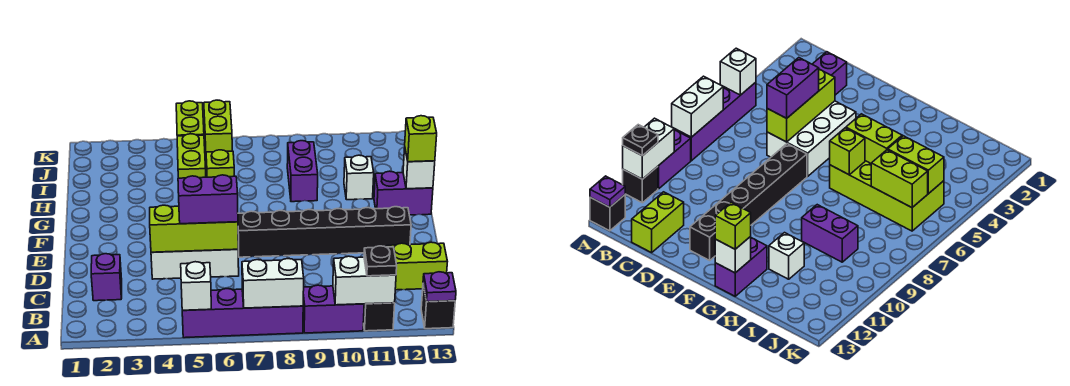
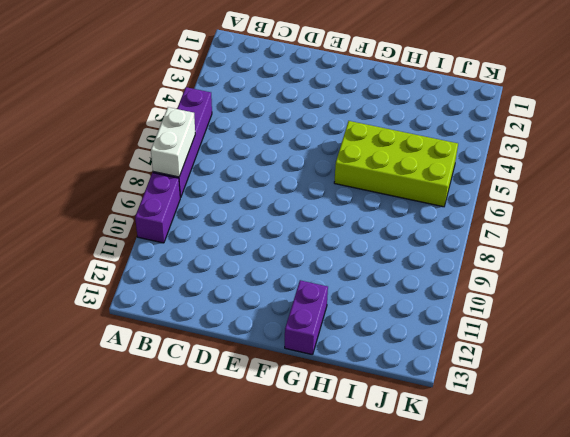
none -> black brick A11 level 1
none -> black brick A13 level 1
none -> purple brick C2 level 1

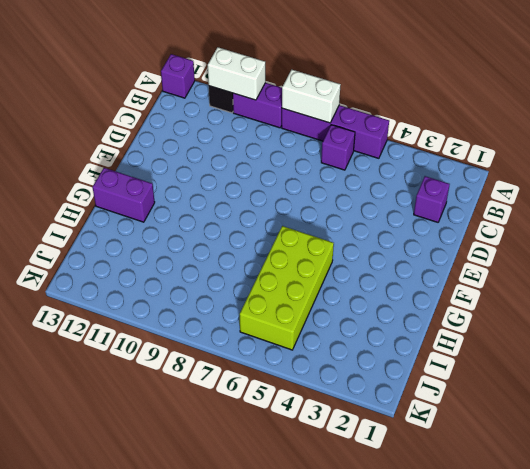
purple brick A13 level 1 -> black brick A13 level 1
purple brick B6 level 1 -> none
none -> lime brick C12:C13 level 1
none -> white brick D4:E6 level 1
none -> black brick E7:E12 level 1

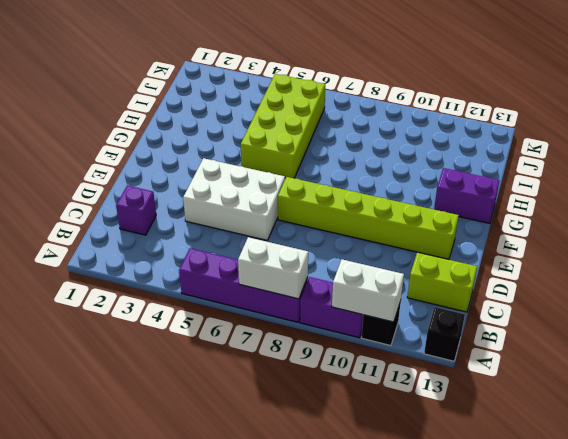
lime brick E7:E12 level 1 -> black brick E7:E12 level 1
none -> purple brick H9:I9 level 1
none -> white brick H11 level 1
none -> white brick A5 level 2

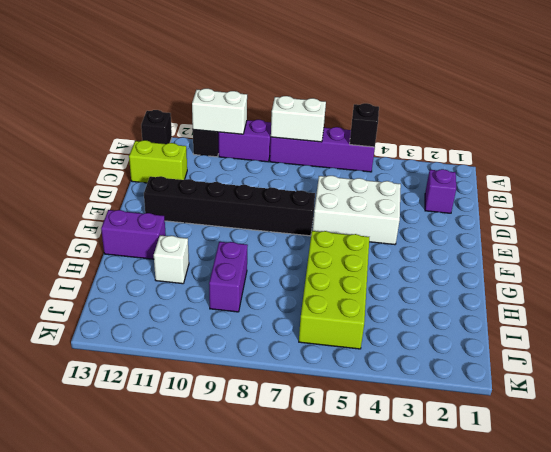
black brick A5 level 2 -> white brick A5 level 2
none -> purple plate A13 level 2
none -> lime brick D4:D6 level 2
none -> lime brick G5:H5 level 2

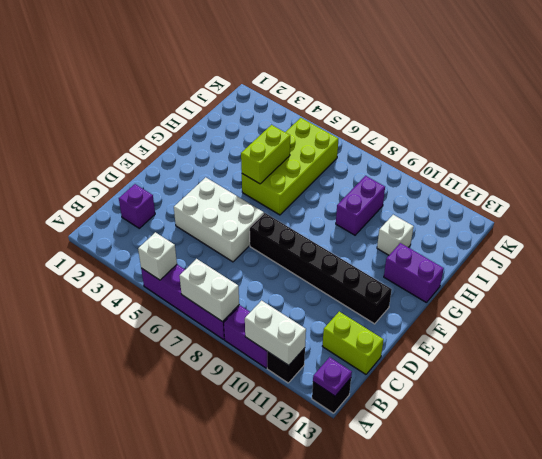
none -> lime brick D4:D6 level 2
none -> lime brick G6 level 2
none -> white brick G13 level 2

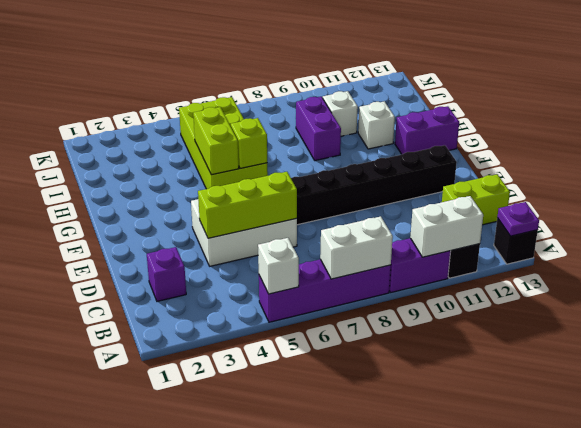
white brick I10 level 1 -> white brick G13 level 2
none -> lime brick I5:J5 level 2
none -> lime brick I6:J6 level 2
none -> black plate A11 level 3

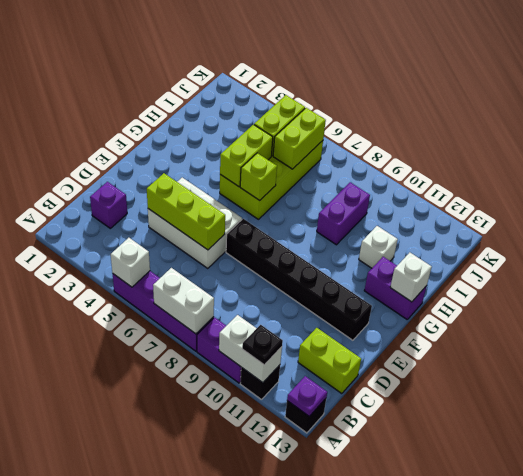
none -> purple brick D5:D6 level 3
none -> lime brick G13 level 3

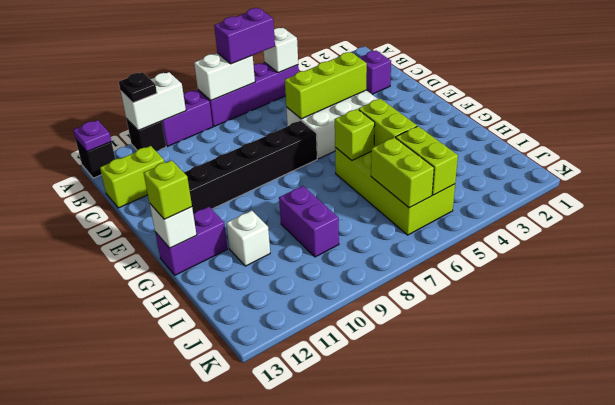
purple brick A6:A7 level 3 -> purple brick D5:D6 level 3

